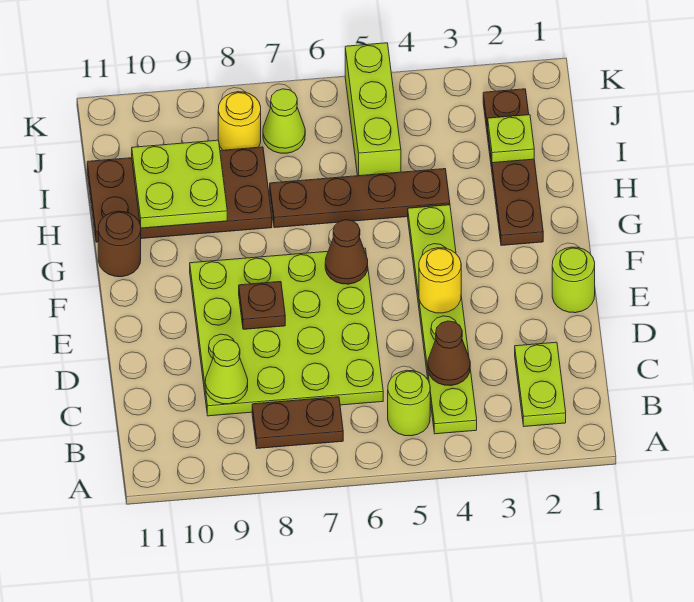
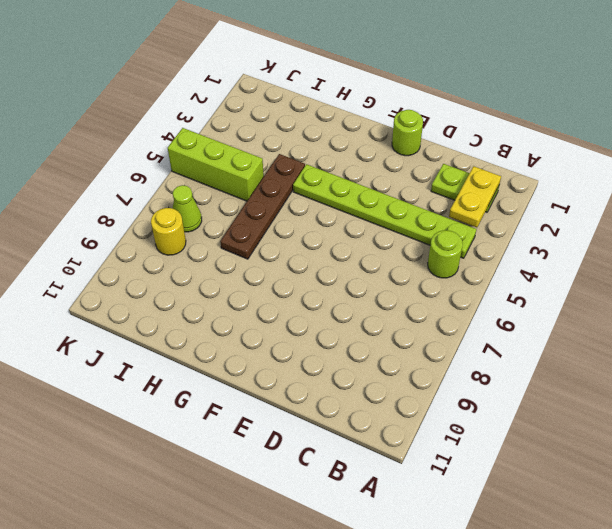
yellow plate B2:B3 level 2 -> none
none -> brown plate B7:B8 level 1
none -> lime plate C6:F9 level 1
none -> brown plate G2:J2 level 1

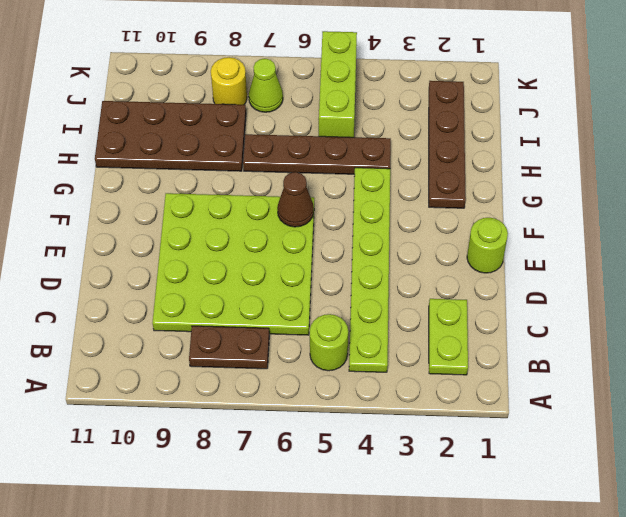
none -> brown round brick G11 level 1
none -> brown cone C4 level 2
none -> lime cone C9 level 2

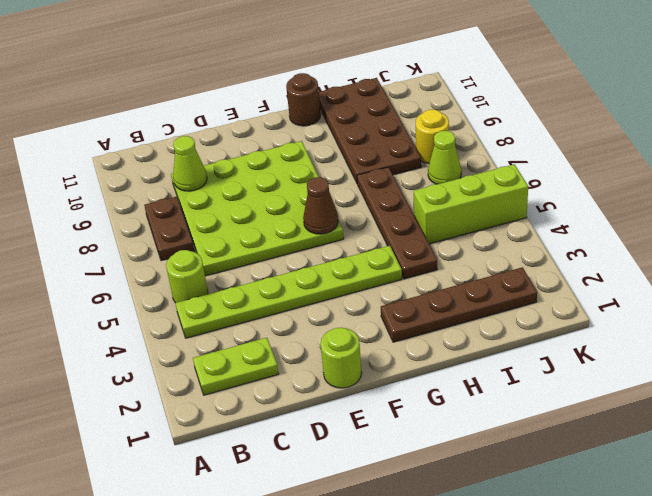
none -> brown cone C4 level 2
none -> yellow round brick E4 level 2
none -> brown plate E8 level 2

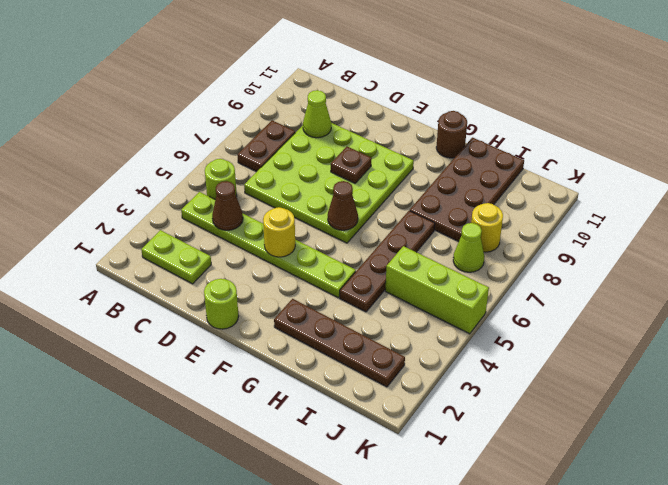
none -> lime plate H9:I10 level 2
none -> lime plate I2 level 2

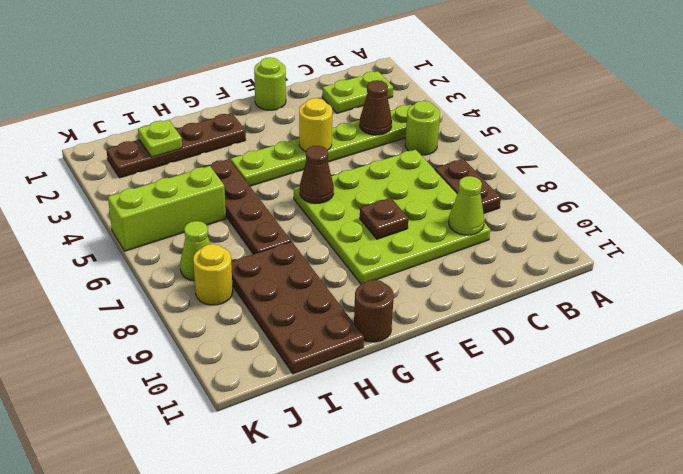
none -> lime plate H9:I10 level 2

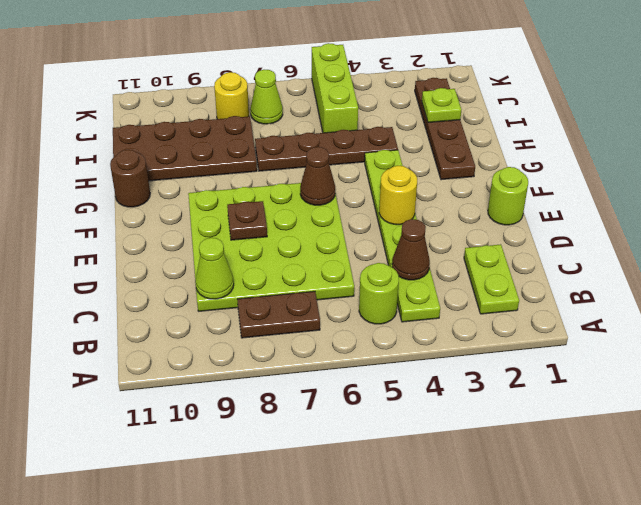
none -> lime plate H9:I10 level 2

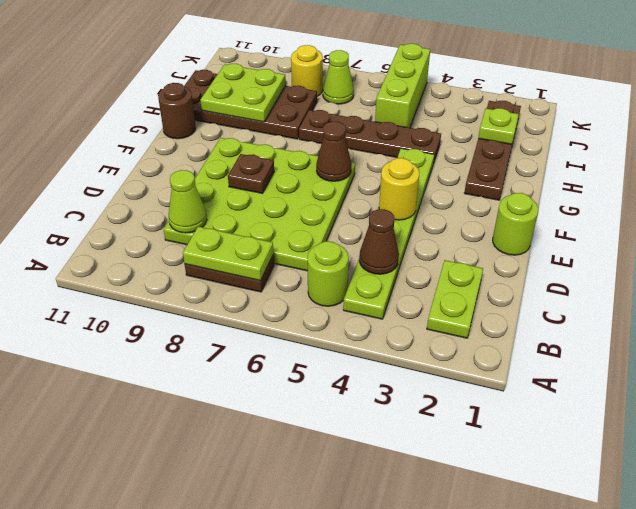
lime plate B7:B8 level 2 -> none

